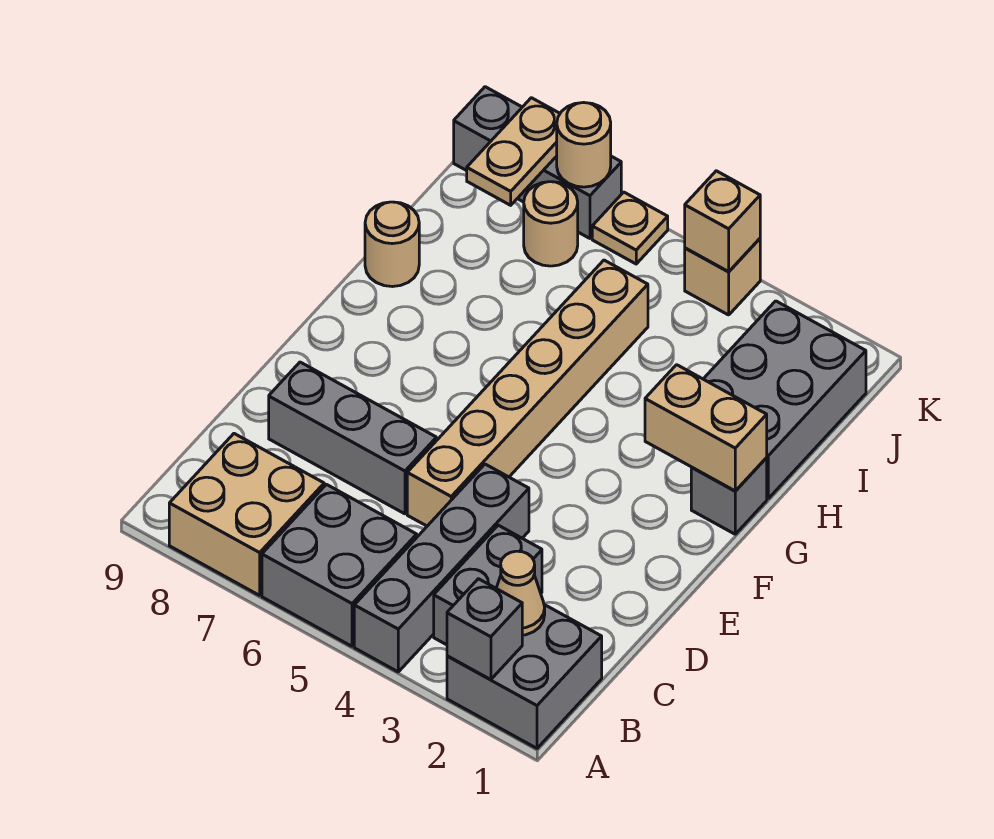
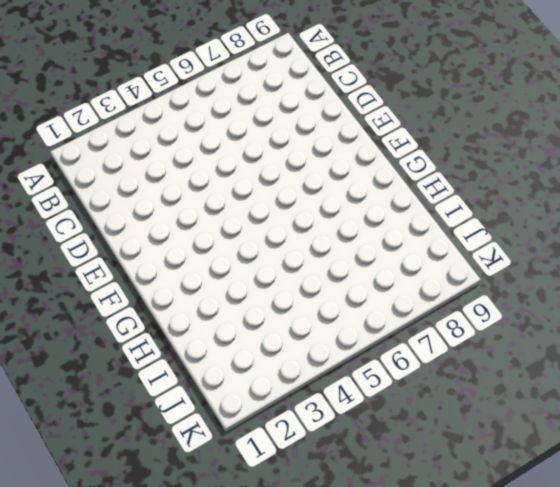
none -> grey brick A1:B2 level 1
none -> grey brick A4:D4 level 1
none -> grey brick A5:B6 level 1

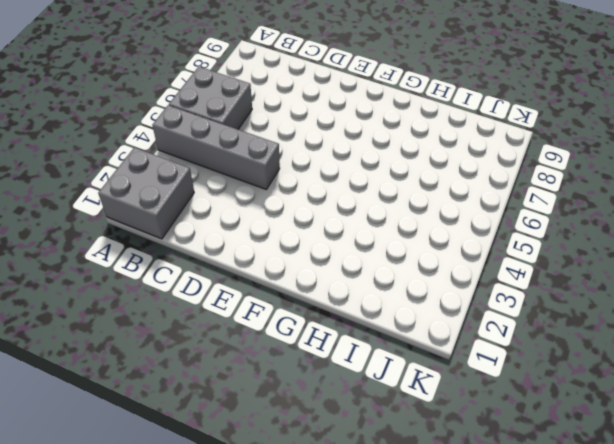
none -> tan brick A7:B8 level 1
none -> grey brick B3:C3 level 1
none -> tan brick D5:I5 level 1

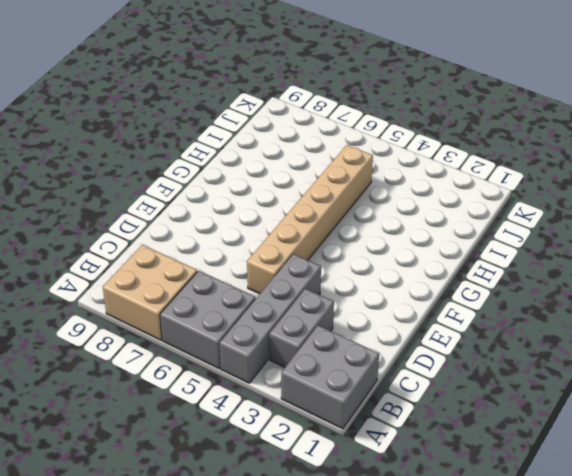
none -> grey brick D6:D8 level 1
none -> grey brick G1 level 1
none -> grey brick H1:J2 level 1

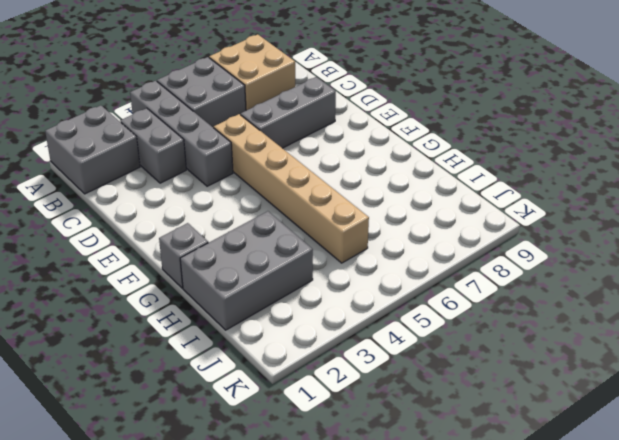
grey brick H1:I3 level 1 -> grey brick H1:J2 level 1
none -> tan round brick H9 level 1
none -> tan round brick J7 level 1
none -> tan brick K4 level 1

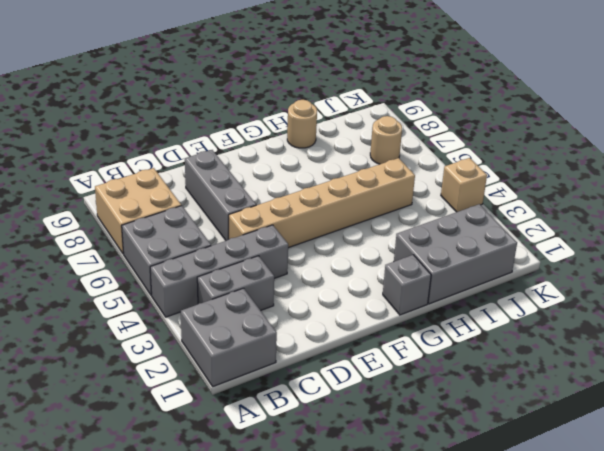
none -> tan plate K6 level 1
none -> grey brick K7:K9 level 1
none -> grey brick A2 level 2

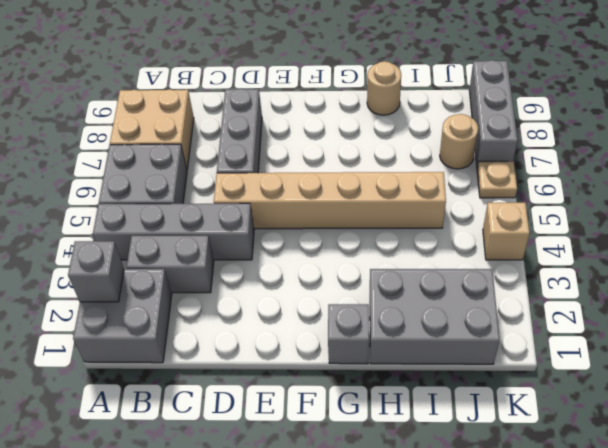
none -> tan cone B2 level 2
none -> tan brick G1:G2 level 2
none -> tan plate J8:K8 level 2

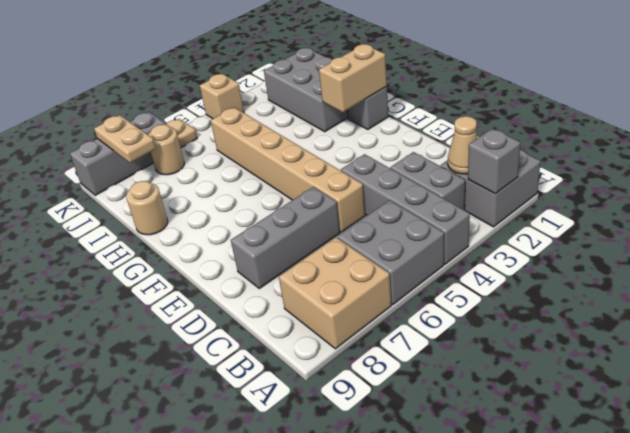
none -> tan brick K4 level 2
none -> tan round brick K7 level 2

